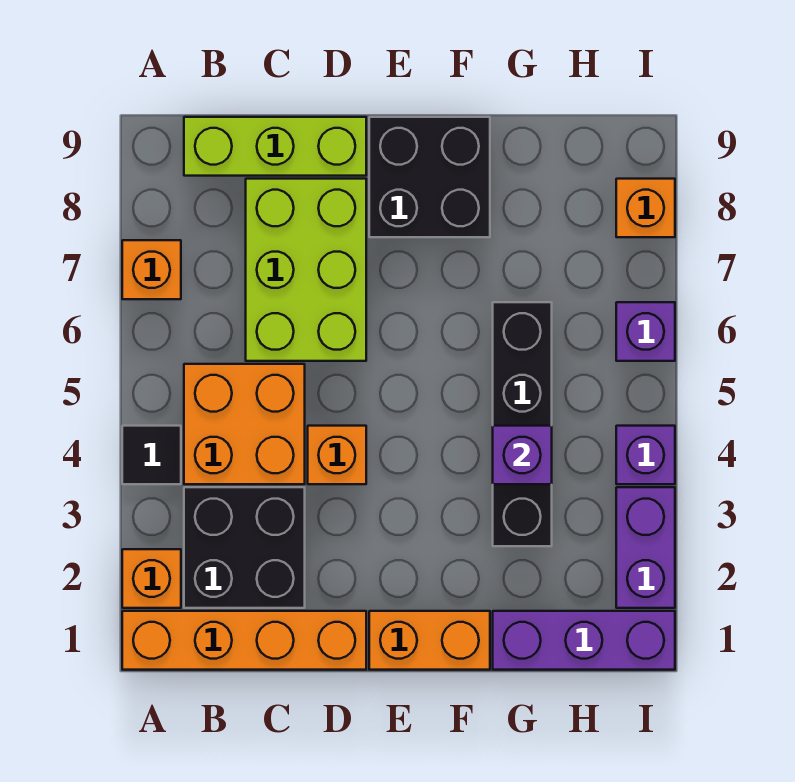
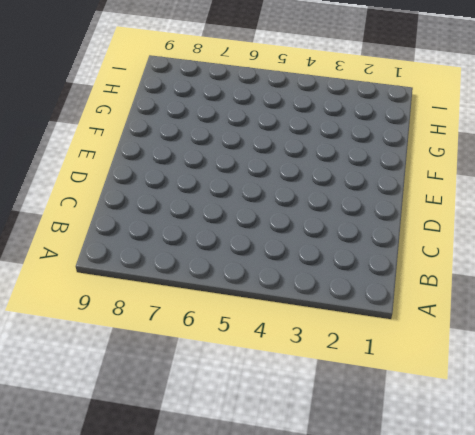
none -> orange brick A1:D1 level 1
none -> orange brick A2 level 1
none -> black tile A4 level 1

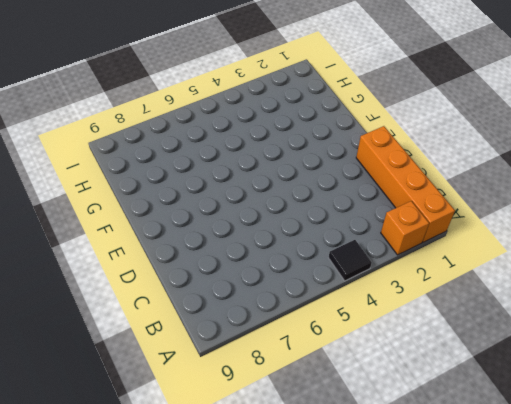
none -> orange brick A7 level 1
none -> black brick B2:C3 level 1
none -> orange brick B4:C5 level 1

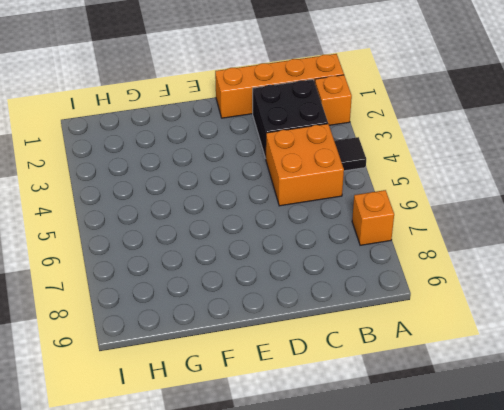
none -> lime brick B9:D9 level 1
none -> lime brick C6:D8 level 1
none -> orange brick D4 level 1

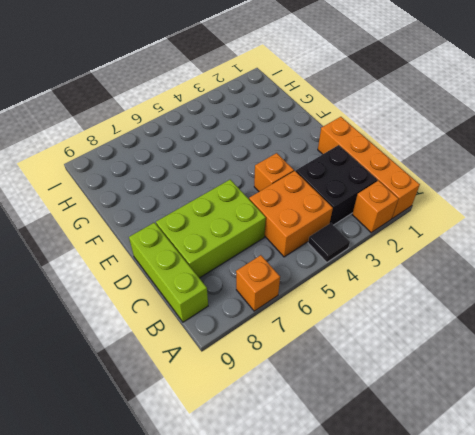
none -> orange brick E1:F1 level 1
none -> black brick E8:F9 level 1
none -> purple brick G1:I1 level 1

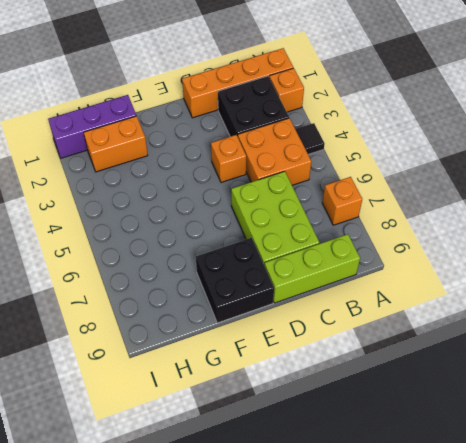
orange brick G2:H2 level 1 -> orange brick E1:F1 level 1
none -> black brick G3:G6 level 1
none -> purple brick I2:I3 level 1
none -> purple brick I4 level 1

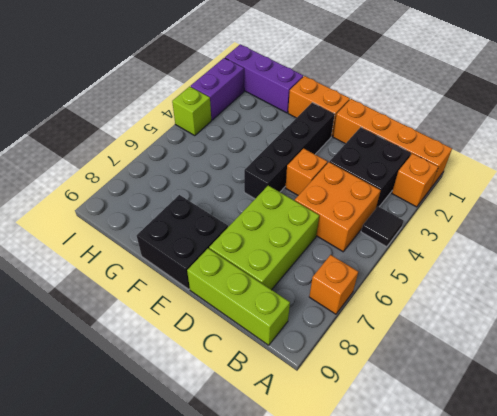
black brick E2:E5 level 1 -> black brick G3:G6 level 1
lime brick I4 level 1 -> purple brick I4 level 1
none -> purple brick I6 level 1
none -> orange brick I8 level 1
none -> purple brick G4 level 2

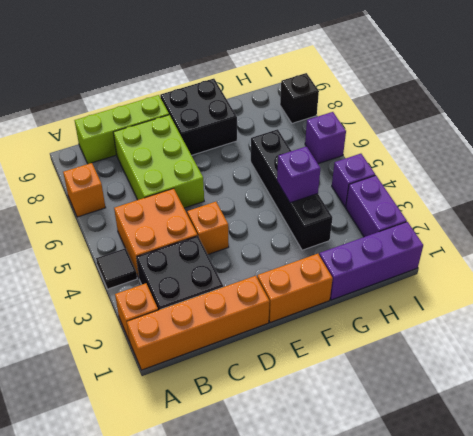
black brick I8 level 1 -> orange brick I8 level 1

